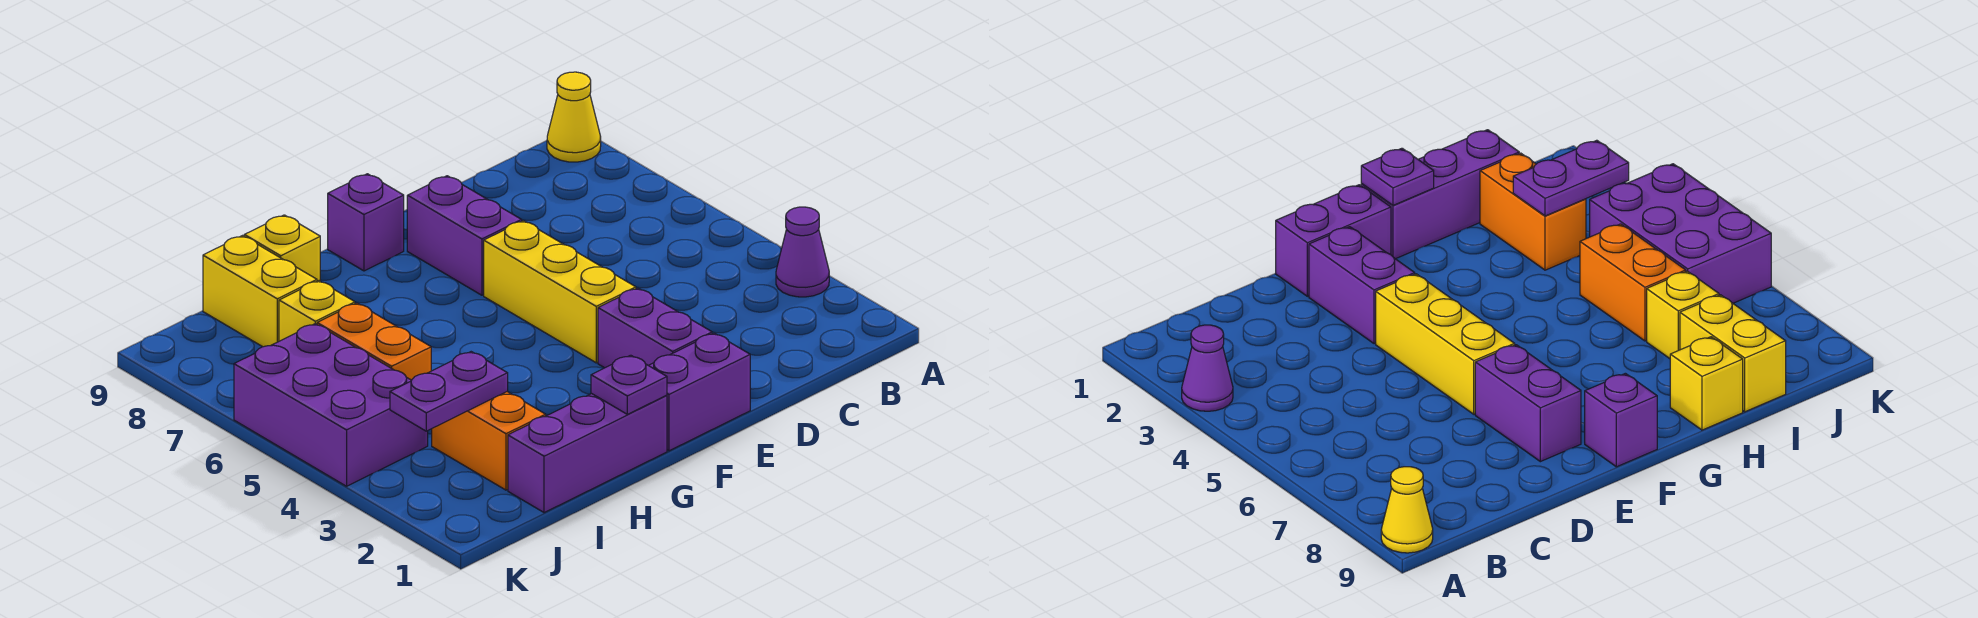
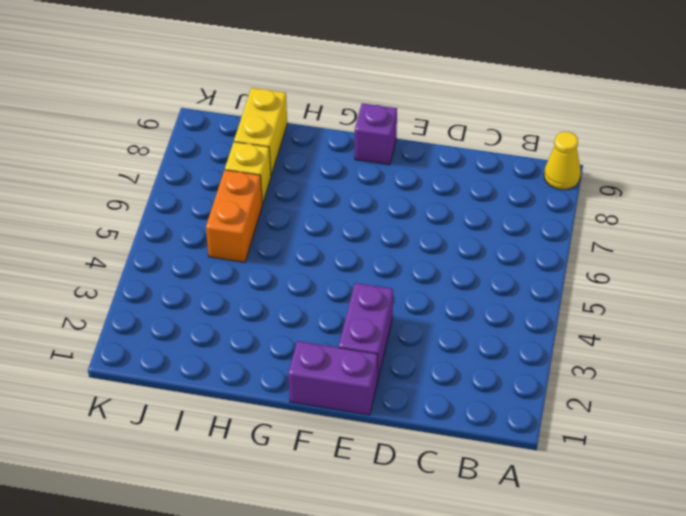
none -> purple cone A3 level 1
none -> yellow brick E4:E6 level 1
none -> purple brick E7:E8 level 1

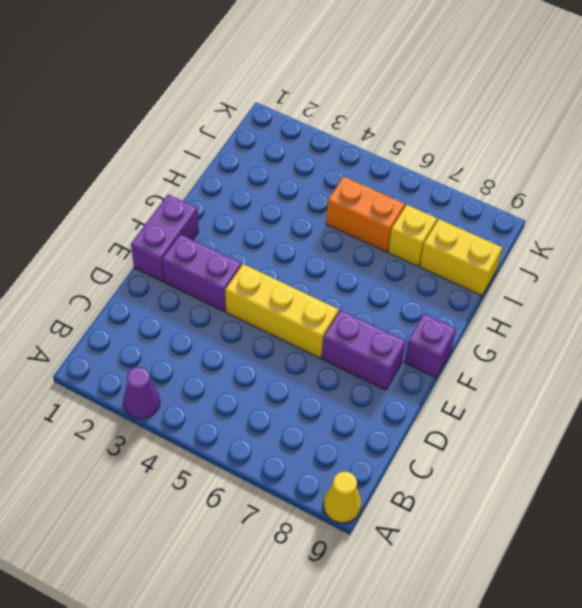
none -> purple brick G1:I1 level 1
none -> yellow brick H9 level 1
none -> orange brick I2:I3 level 1

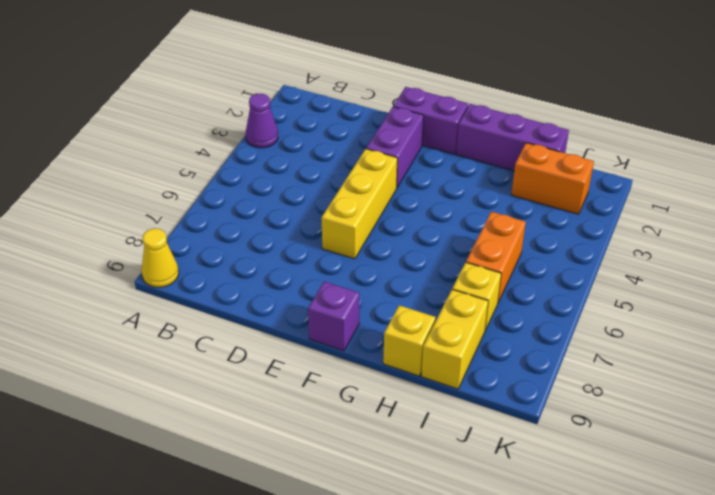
orange brick I2:J2 level 1 -> orange brick I2:I3 level 1
none -> purple brick E7:E8 level 1
none -> purple brick J4:K6 level 1
none -> purple plate G1 level 2

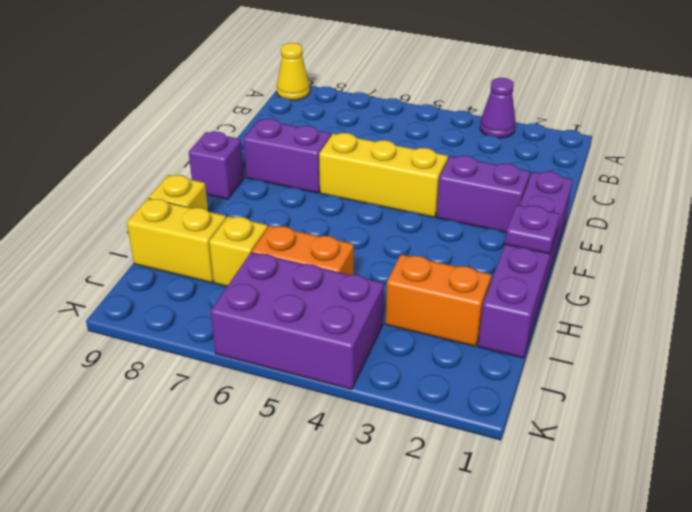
none -> purple plate I3:J3 level 2

